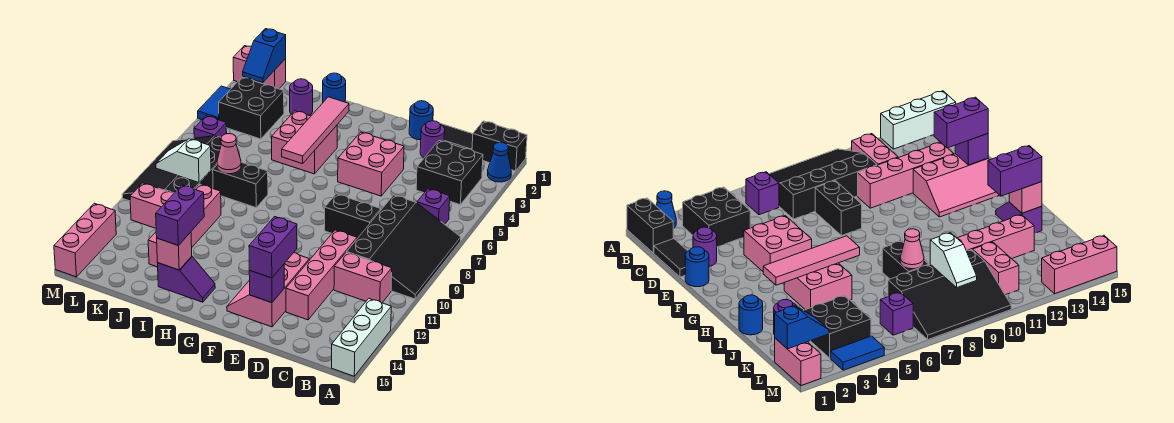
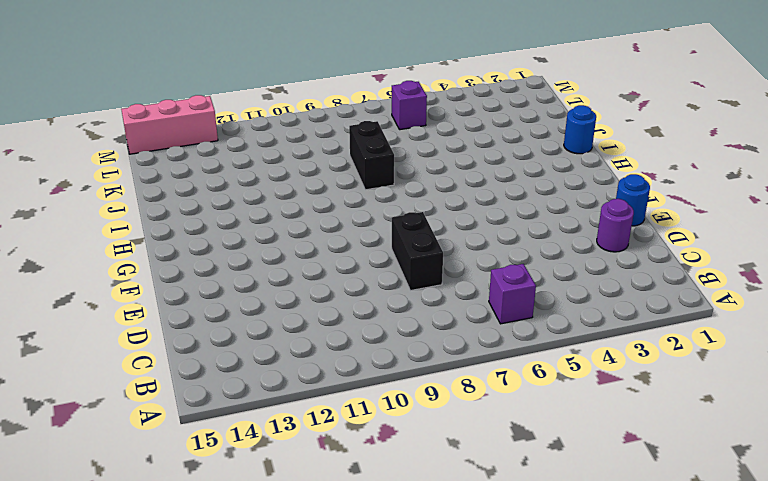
none -> black brick A1:B1 level 1
none -> blue cone A2 level 1
none -> black slope A7:C10 level 1 top C
none -> white brick A13:A15 level 1

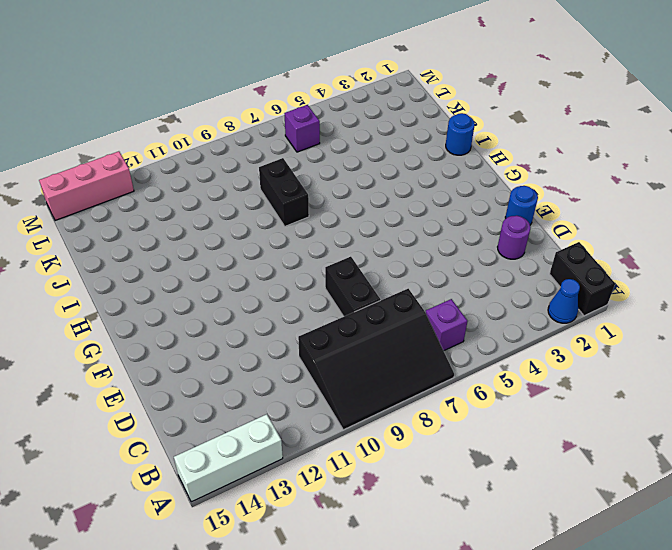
none -> black brick B3:C4 level 1
none -> pink brick B11:C11 level 1
none -> black tile C1:D1 level 1
none -> pink brick D10:D13 level 1

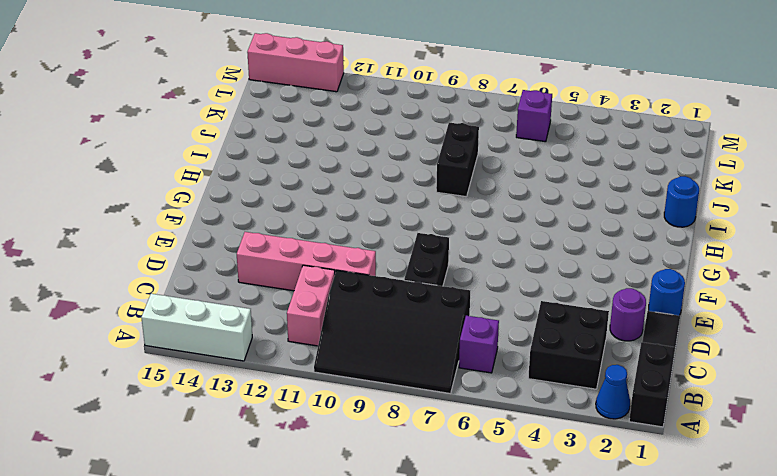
none -> pink brick E4:F5 level 1
none -> pink slope E12:F14 level 1 top E
none -> pink brick H4:I5 level 1
none -> purple slope H14:I14 level 1 top I

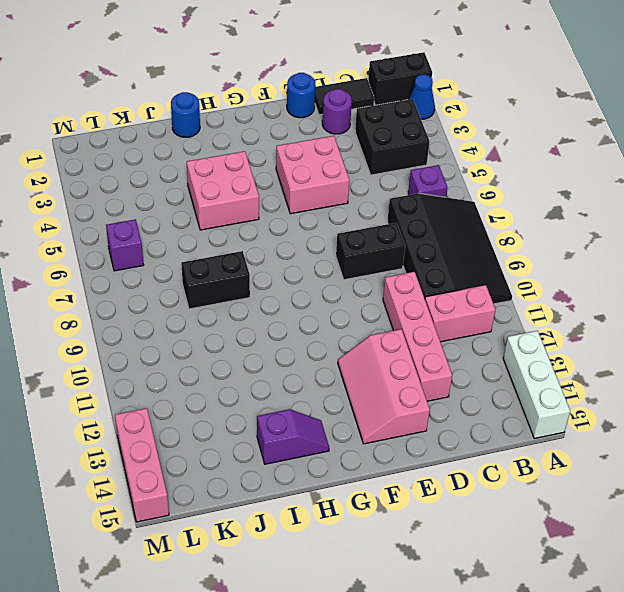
none -> purple round brick J2 level 1
none -> pink brick J10:J13 level 1
none -> black brick K3:L4 level 1
none -> black slope K7:M10 level 1 top K

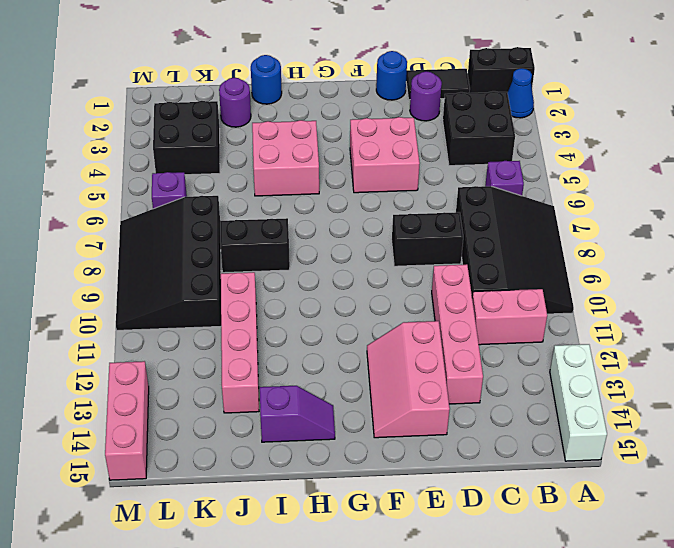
none -> pink brick K11:L11 level 1
none -> pink brick L1:M1 level 1
none -> blue tile M3:M4 level 1
none -> purple brick E14 level 2

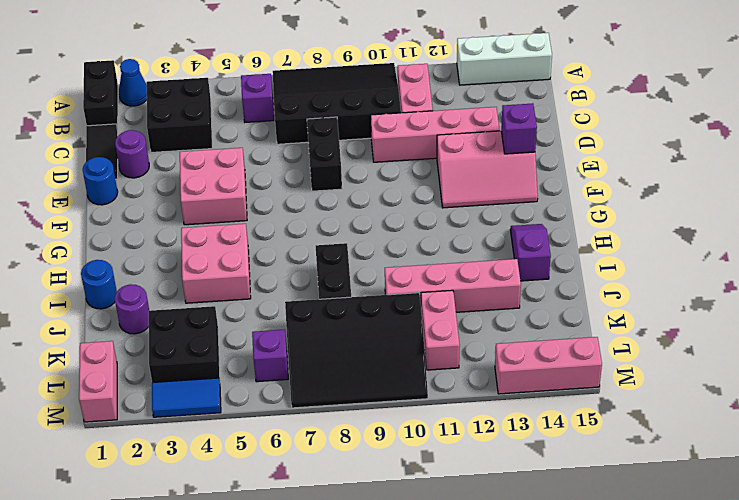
none -> pink tile H3:H6 level 2
none -> pink brick I14 level 2
none -> pink cone J8 level 2
none -> white slope K9:L9 level 2 top K

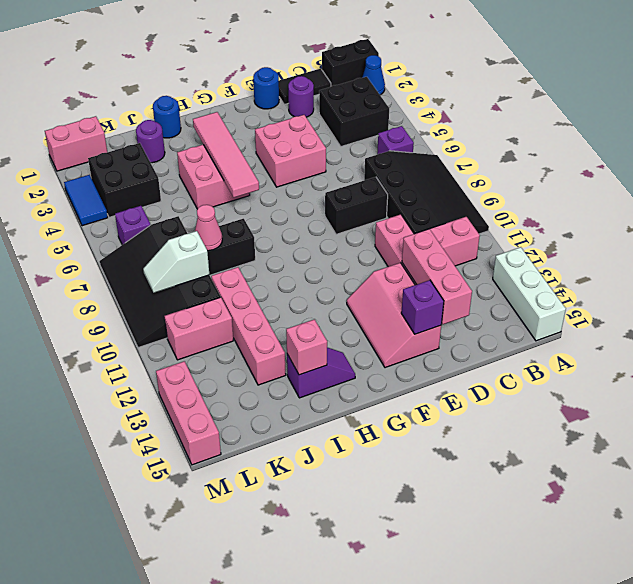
pink brick D12:D14 level 2 -> none
none -> blue slope L1:L2 level 2 top 1
none -> purple brick E13:E14 level 3
none -> purple brick I13:I14 level 3

